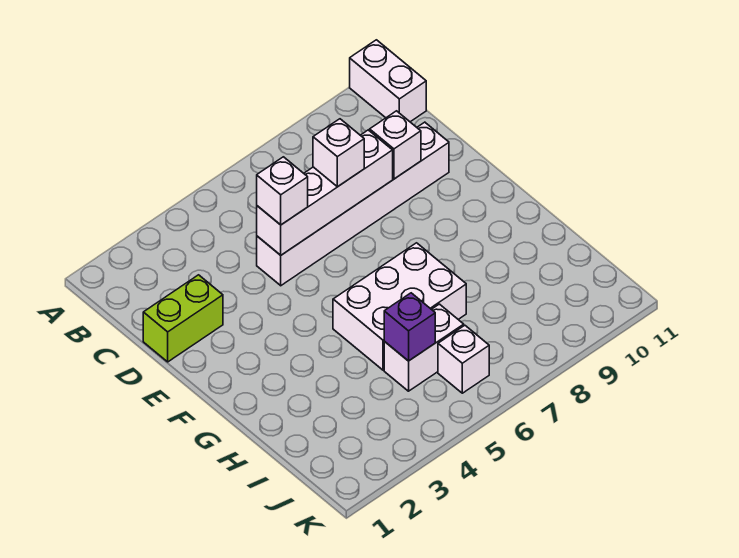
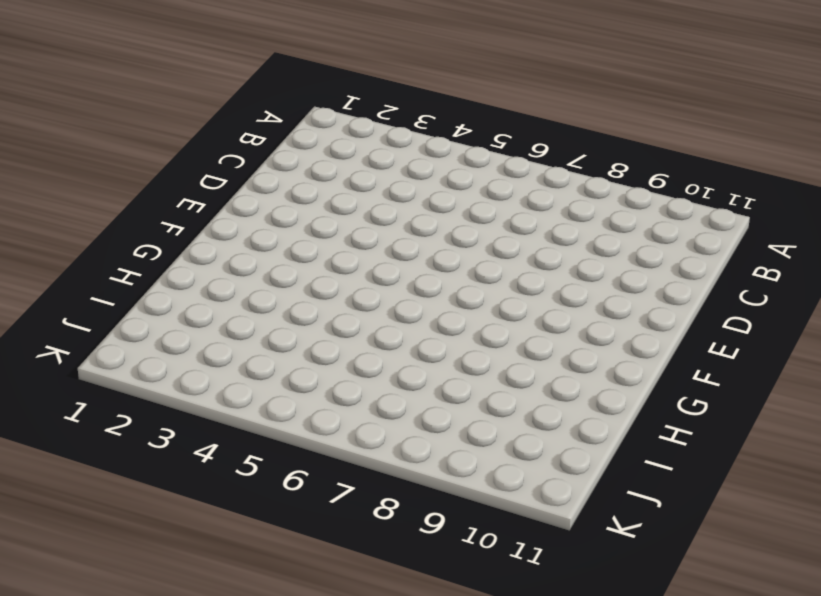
none -> white brick A11:B11 level 1
none -> lime brick D1:D2 level 1

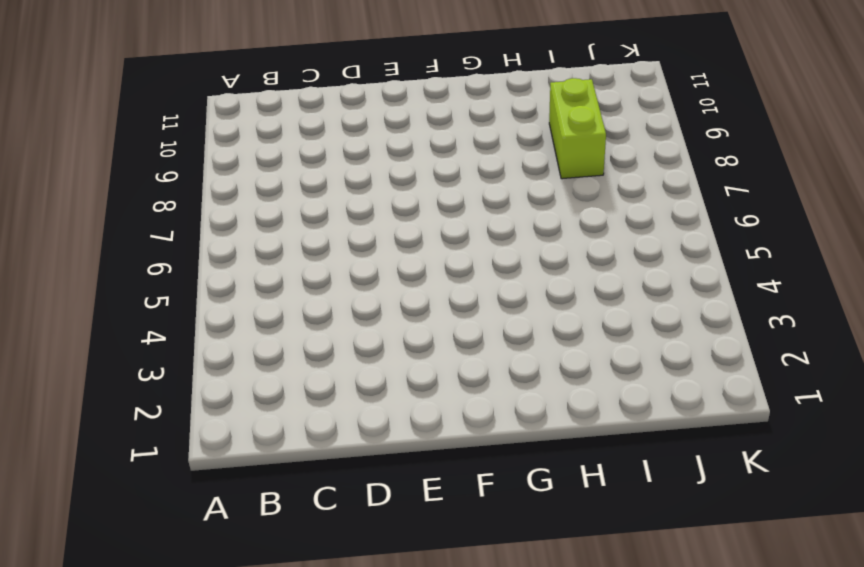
lime brick I8:I9 level 1 -> lime brick D1:D2 level 1
none -> white brick A11:B11 level 1
none -> white brick D5:D10 level 1

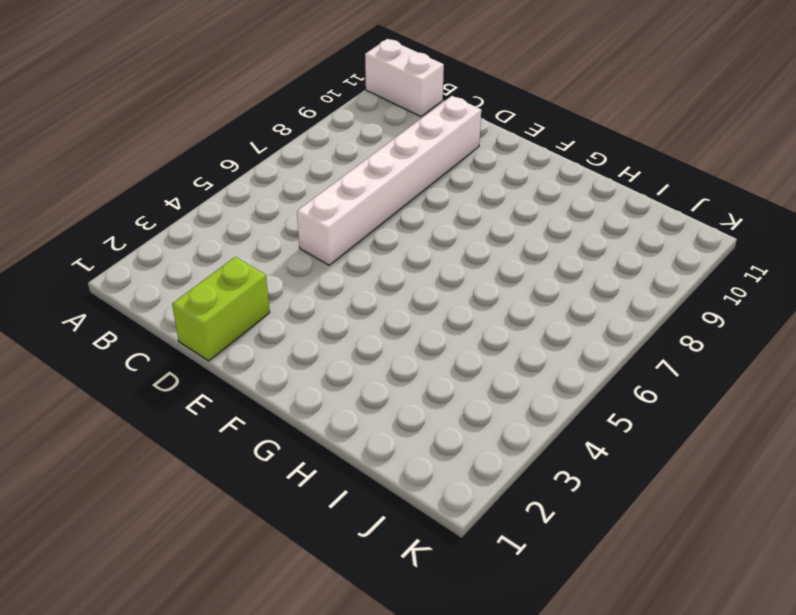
none -> white brick G5:H7 level 1
none -> white brick I5:I6 level 1

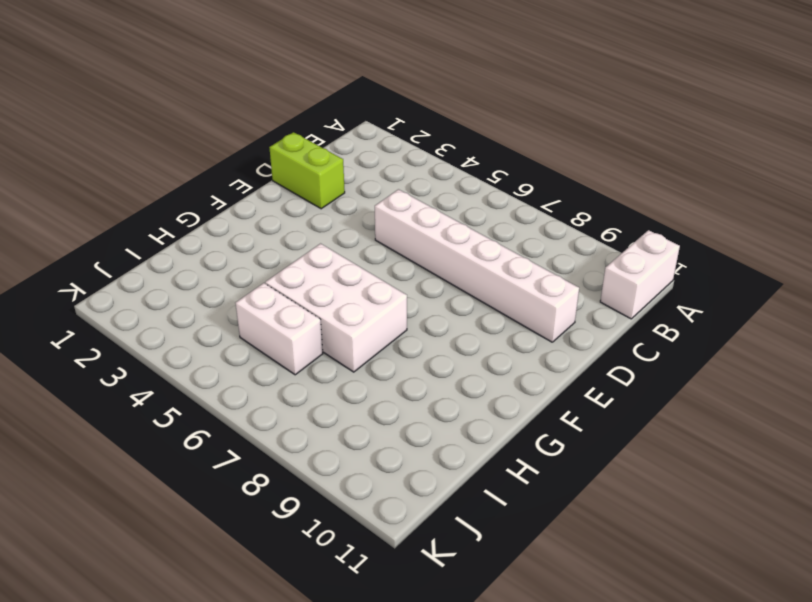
none -> white brick J6 level 1
none -> white brick D5:D8 level 2

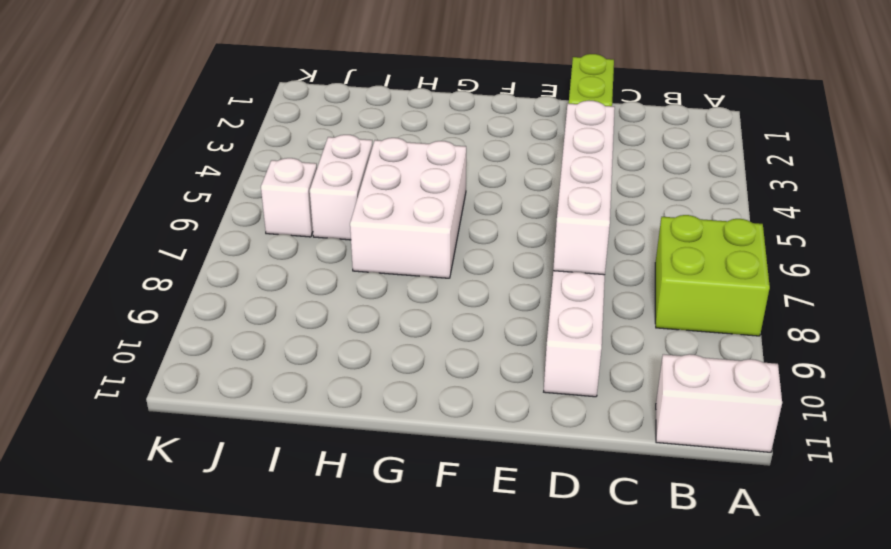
lime brick A7:B8 level 1 -> none
none -> white brick D9 level 2
none -> purple brick I5 level 2

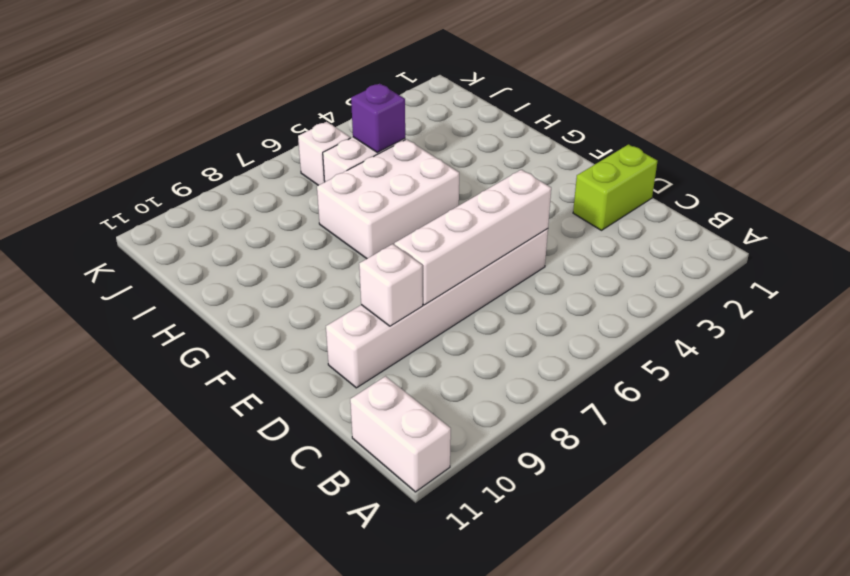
none -> white brick D5 level 3
none -> white brick D7 level 3

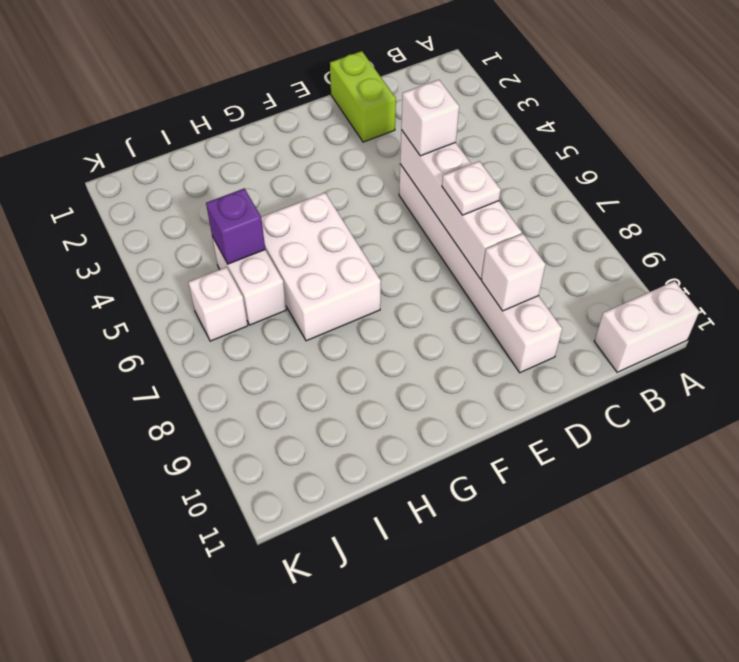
white plate D7 level 3 -> white brick D7 level 3

